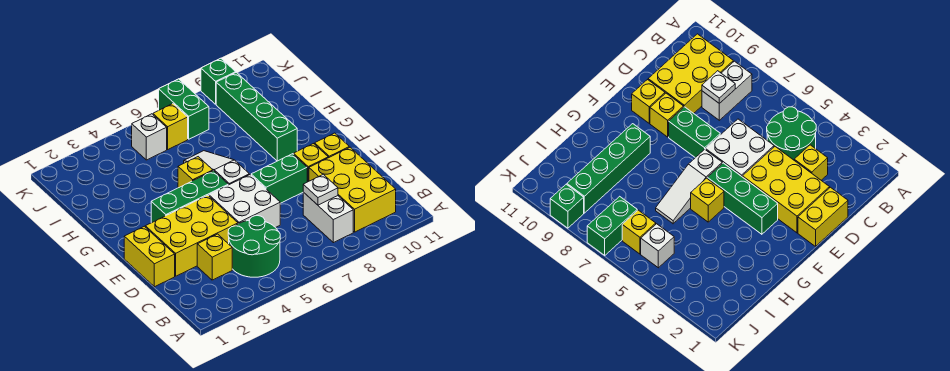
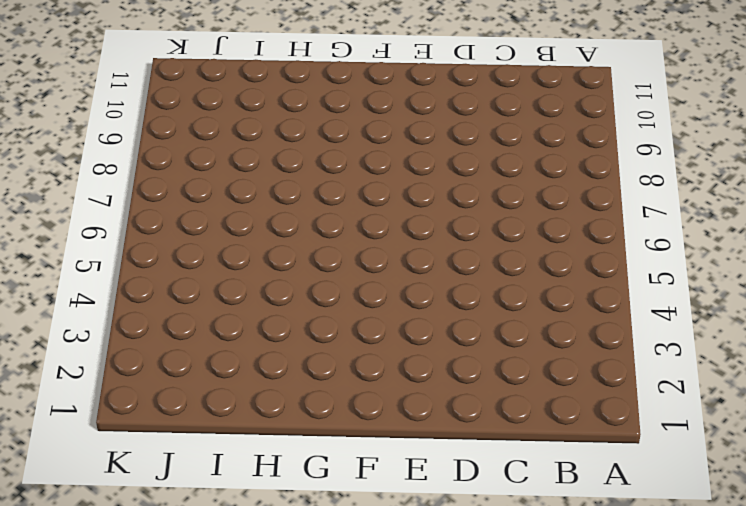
none -> green round brick B4:C5 level 1
none -> white brick B8:C8 level 1
none -> yellow brick B9:D10 level 1

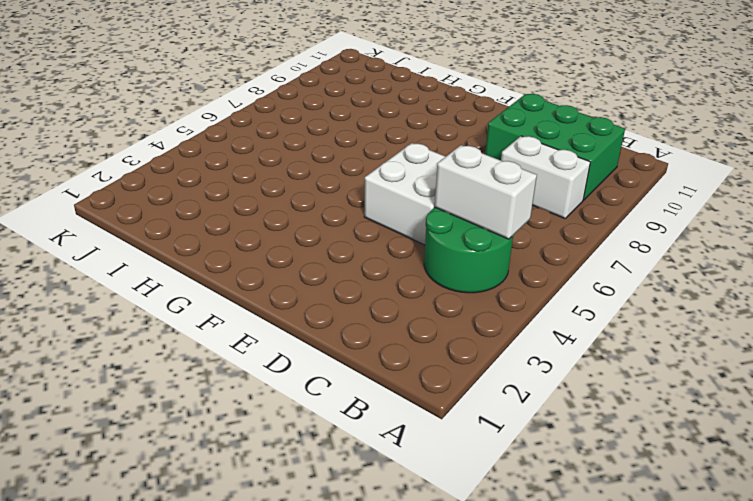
white brick B5:C5 level 2 -> none
green brick B9:D10 level 1 -> yellow brick B9:D10 level 1
none -> yellow brick C3 level 1
none -> yellow brick D1:E1 level 1
none -> yellow brick D2:E4 level 1

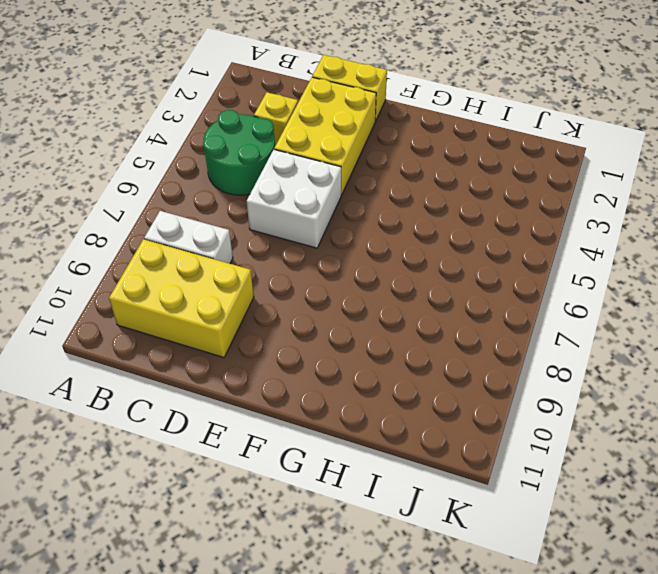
none -> green brick E7:E8 level 1
none -> yellow brick E9 level 1
none -> yellow brick E10 level 1

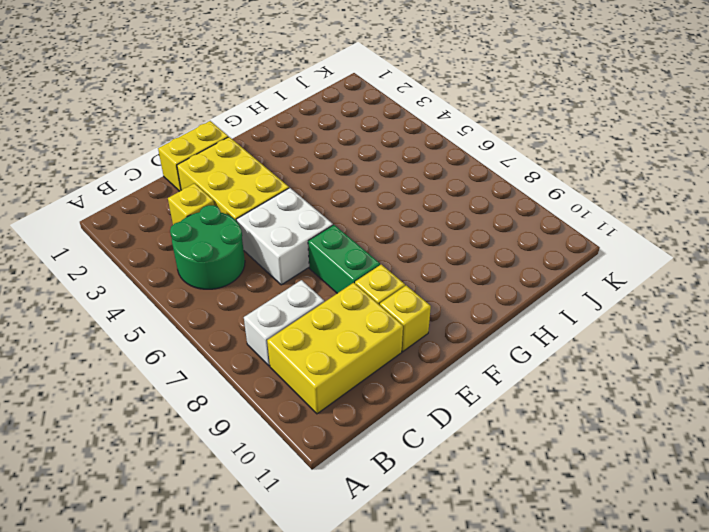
none -> green brick F3:F5 level 1
none -> white slope F6:H6 level 1 top F
none -> yellow brick G5 level 1

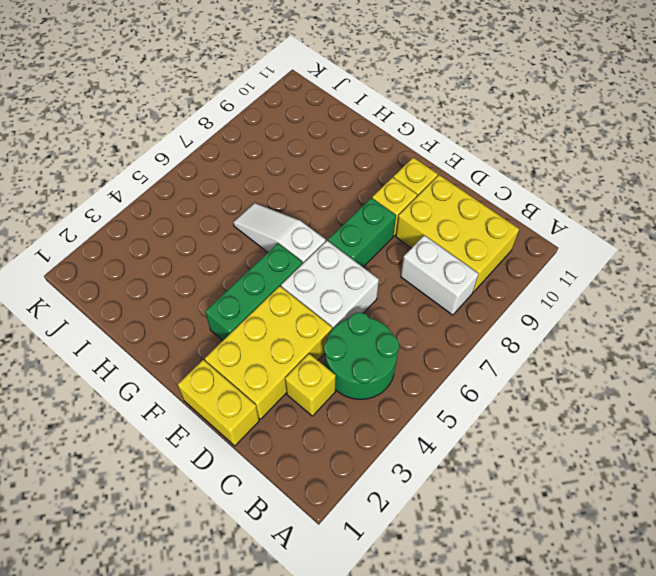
none -> yellow brick G5 level 1
none -> green brick G9:J9 level 1
none -> white brick J5 level 1

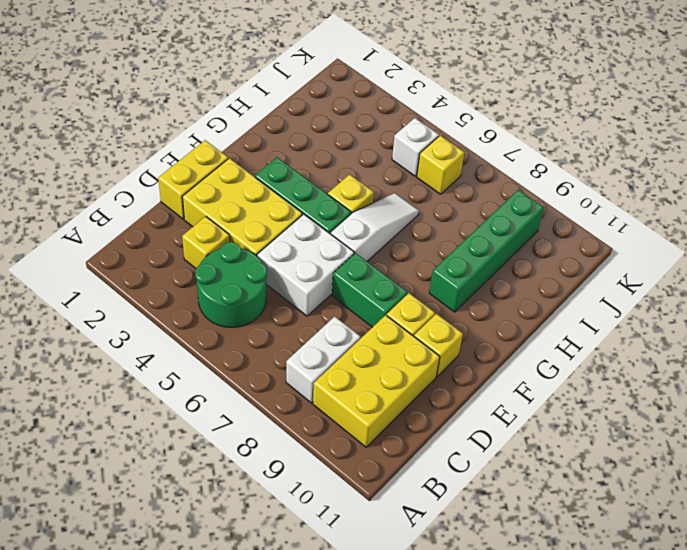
none -> green brick J7:K7 level 1
none -> green brick K9 level 1
none -> white plate C8 level 2

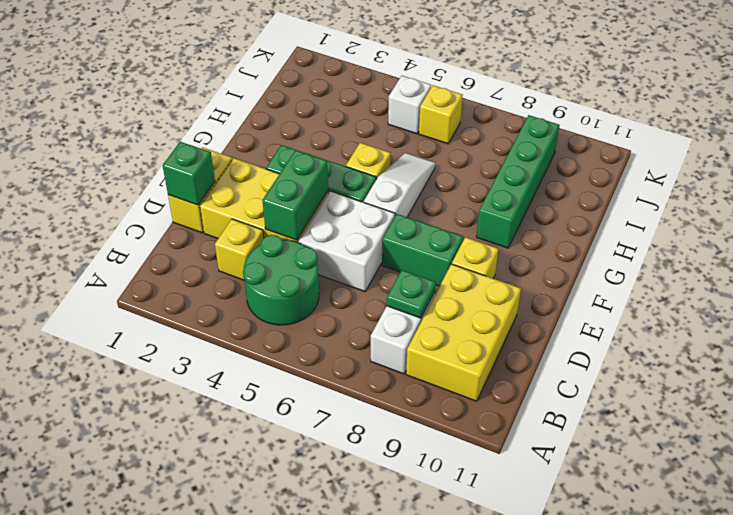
green plate C8 level 2 -> white plate C8 level 2
green brick D1 level 2 -> green brick K9 level 1
green brick D4:E4 level 2 -> green brick J7:K7 level 1
none -> yellow brick E10 level 1

